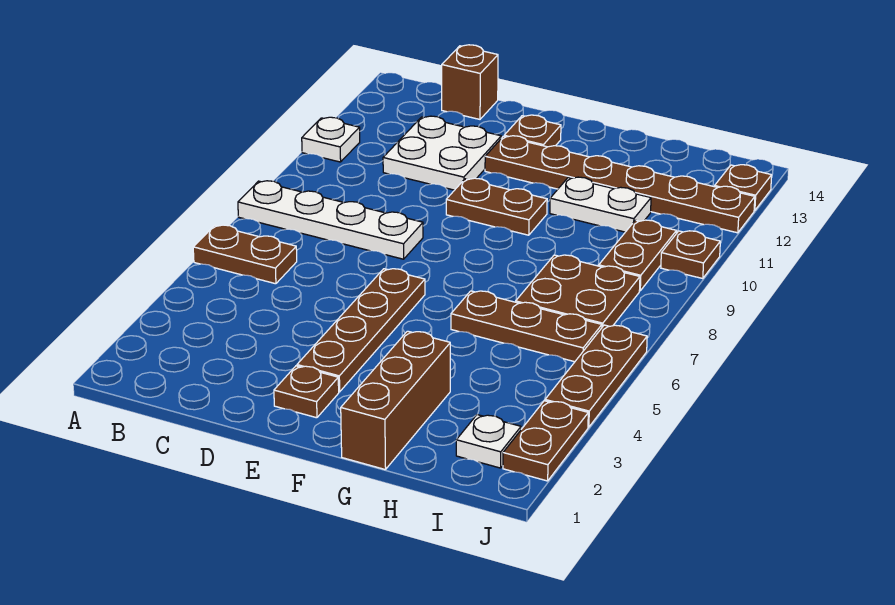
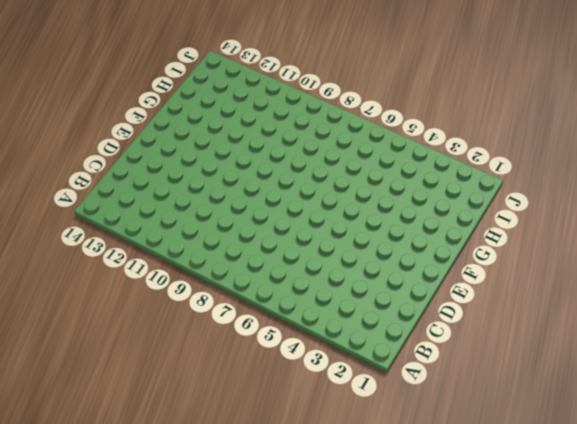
none -> brown plate A6:B6 level 1
none -> white plate A8:D8 level 1
none -> white plate A11 level 1

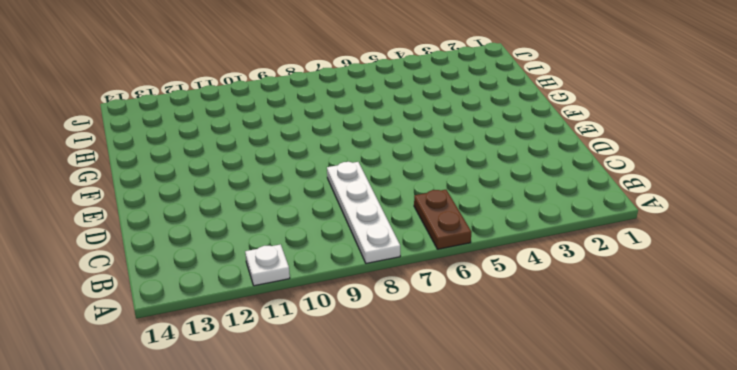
none -> white plate C11:D12 level 1
none -> brown brick C14 level 1
none -> brown plate E2 level 1

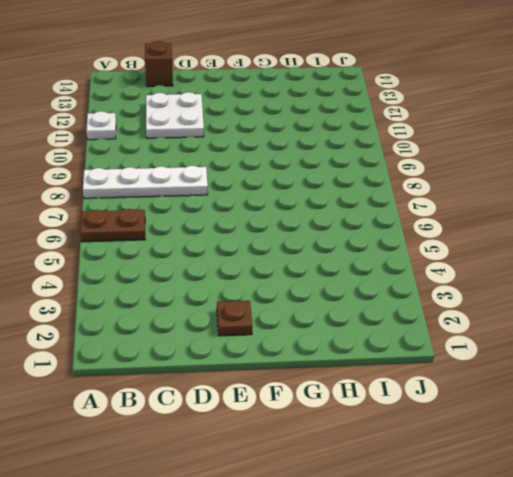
none -> brown plate E3:E6 level 1
none -> brown plate E10:F10 level 1
none -> brown plate E12:J12 level 1

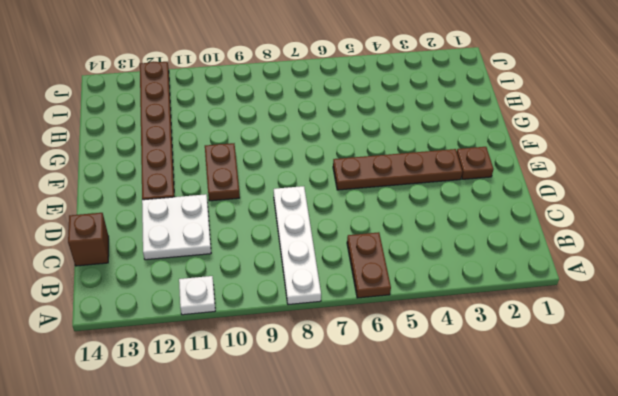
none -> brown plate E13 level 1
none -> brown brick G1:G3 level 1
none -> brown plate G6:I6 level 1

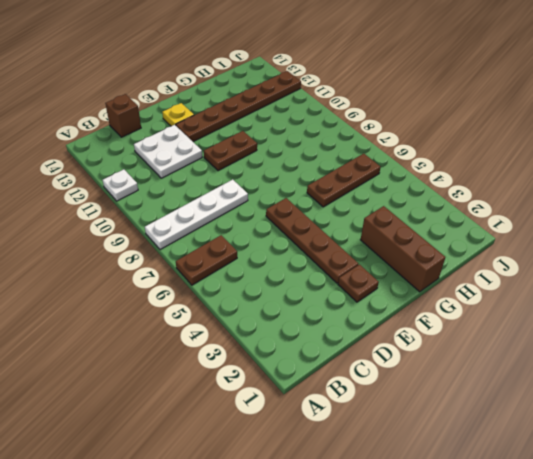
yellow plate E13 level 1 -> brown plate E13 level 1
none -> white plate G11:H11 level 1
none -> brown plate H7:I8 level 1
none -> white plate I2 level 1

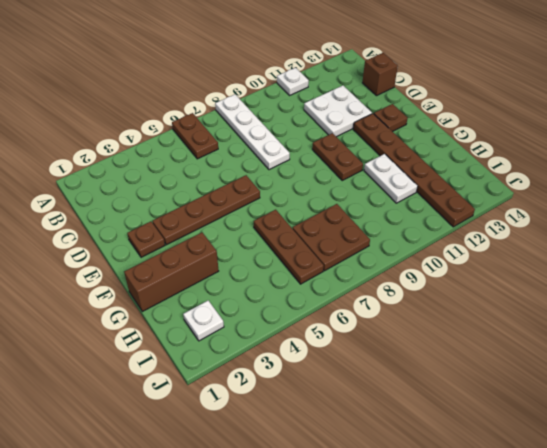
none -> brown plate I9:I10 level 1
none -> brown plate J2:J3 level 1
none -> brown plate J4:J6 level 1

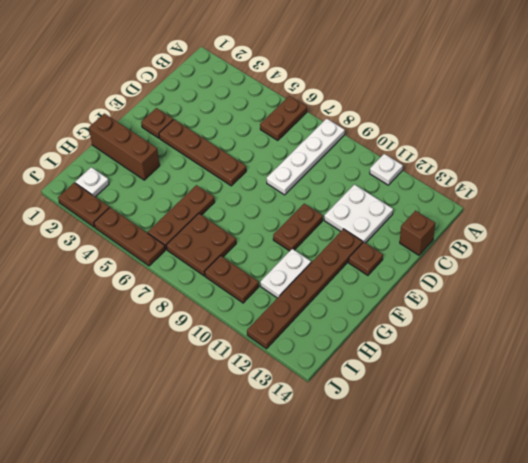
none -> brown plate J10 level 1
none -> brown plate J13 level 1

